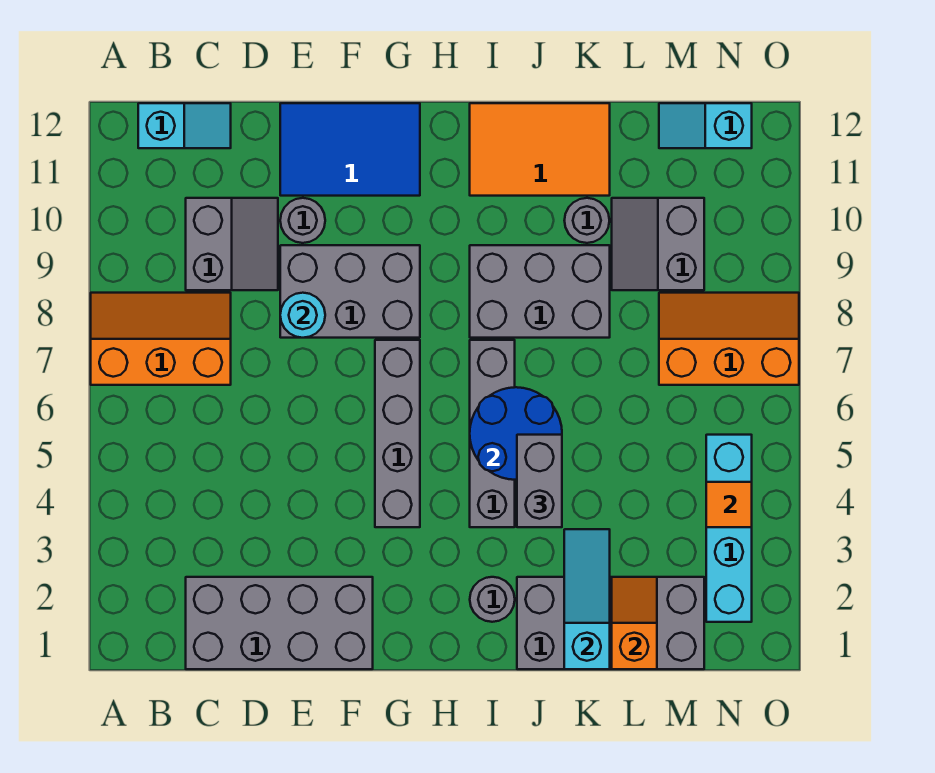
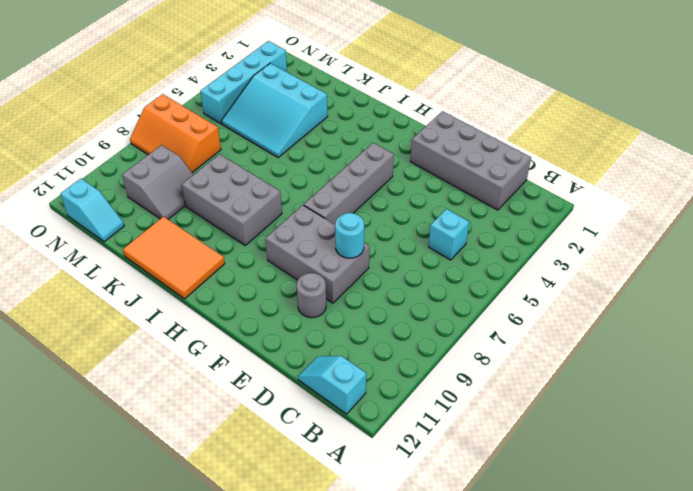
cyan brick C5 level 1 -> none
cyan slope K3:M5 level 1 top 3 -> none
none -> orange slope A7:C8 level 1 top 7
none -> grey slope C9:D10 level 1 top C
none -> blue tile E11:G12 level 1

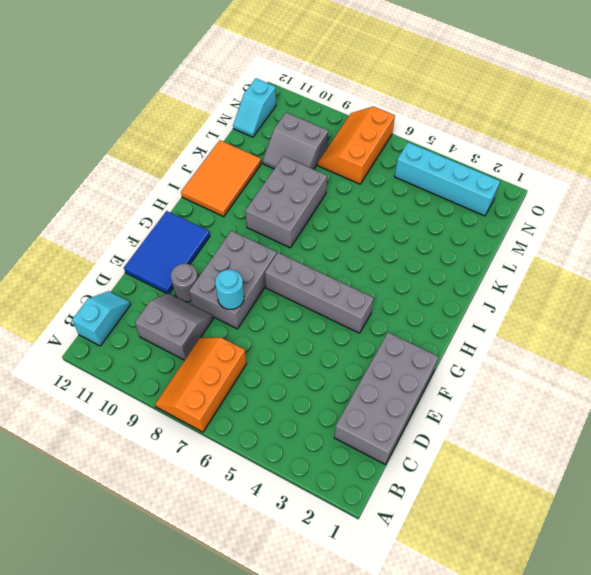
none -> grey round brick I2 level 1
none -> grey brick I4:I7 level 1
none -> grey brick J1:M2 level 1

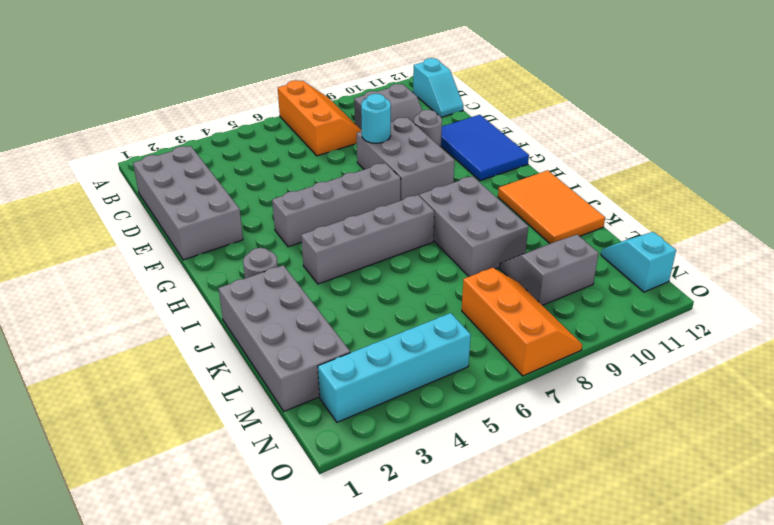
none -> grey round brick K10 level 1
none -> blue round brick I5:J6 level 2
none -> cyan slope K1:K3 level 2 top 1

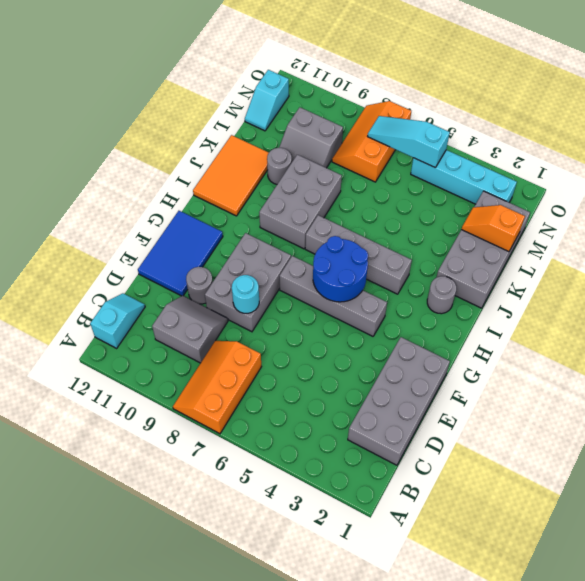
blue round brick G5:H6 level 2 -> blue round brick I5:J6 level 2
cyan slope N5:N7 level 2 top 5 -> cyan slope K1:K3 level 2 top 1
none -> orange tile N4 level 2
none -> grey brick J4:J5 level 3

